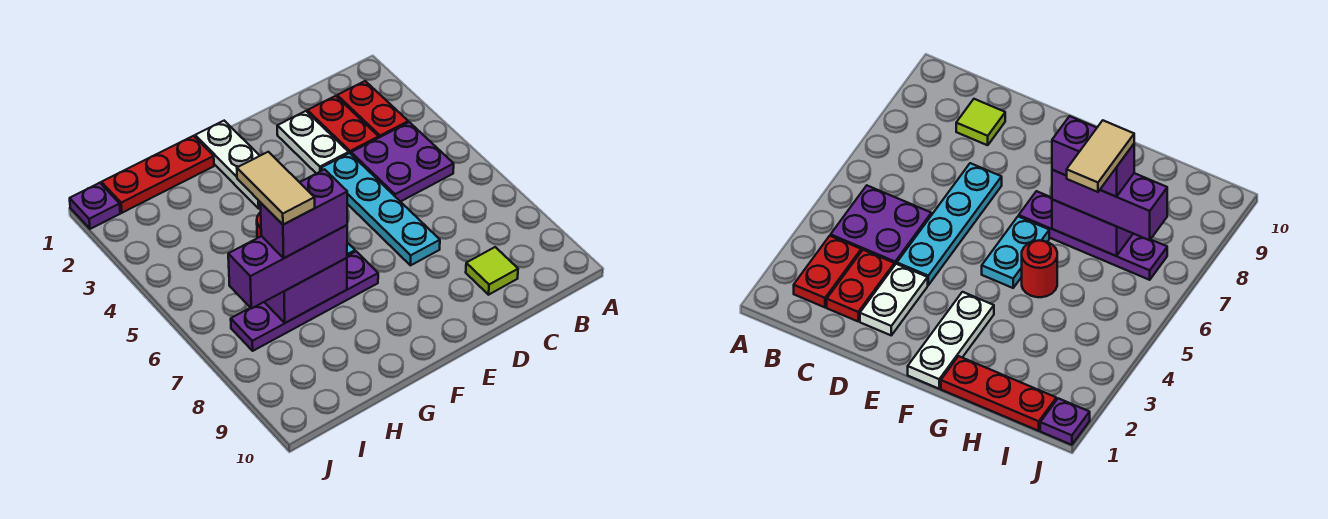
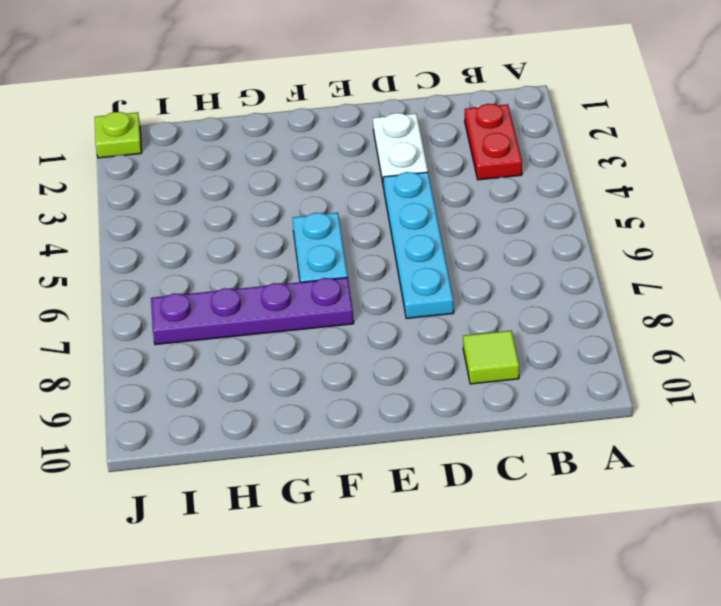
lime plate J1 level 1 -> purple plate J1 level 1
none -> purple plate B4:C5 level 1
none -> red plate C2:C3 level 1
none -> white plate F1:F3 level 1

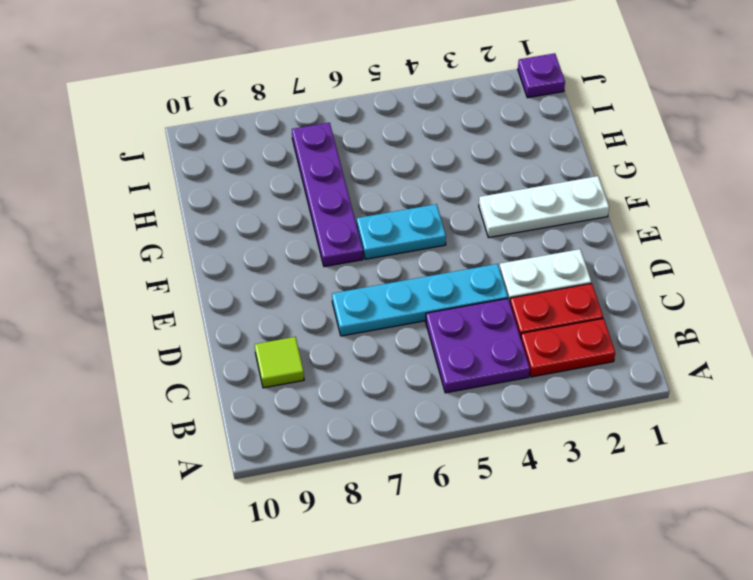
none -> red plate G1:I1 level 1
none -> red round brick G5 level 1
none -> purple brick G7:H7 level 2

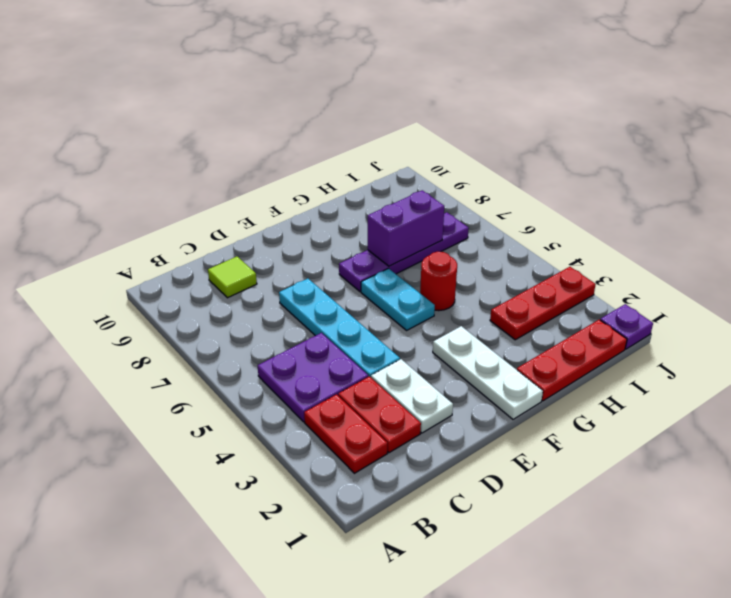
red plate H3:J3 level 1 -> none
none -> purple brick G7:I7 level 3
none -> purple brick G7:H7 level 4
none -> tan tile H6:H7 level 5

